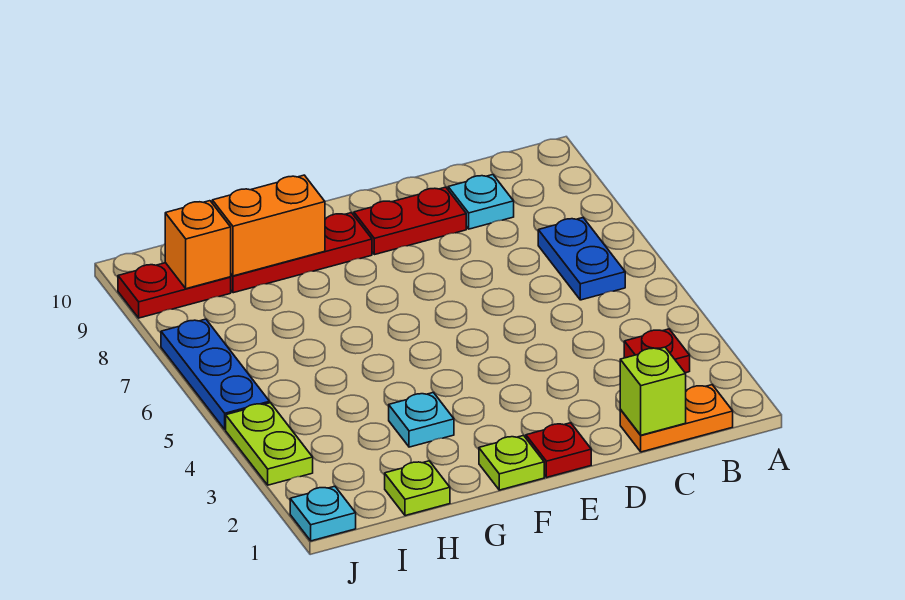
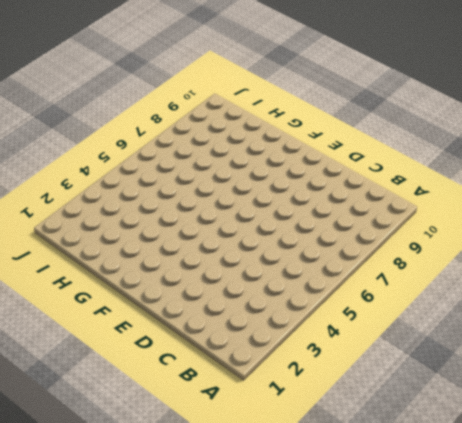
none -> orange plate B1:C1 level 1
none -> red plate B3 level 1
none -> blue plate B6:B7 level 1

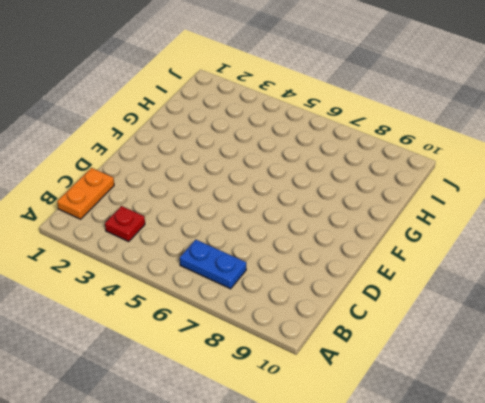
none -> cyan plate C9 level 1
none -> red plate D9:E9 level 1
none -> red plate E1 level 1

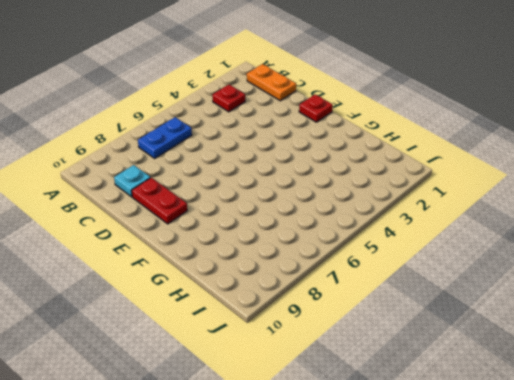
none -> lime plate F1 level 1
none -> red plate F9:H9 level 1
none -> cyan plate G3 level 1

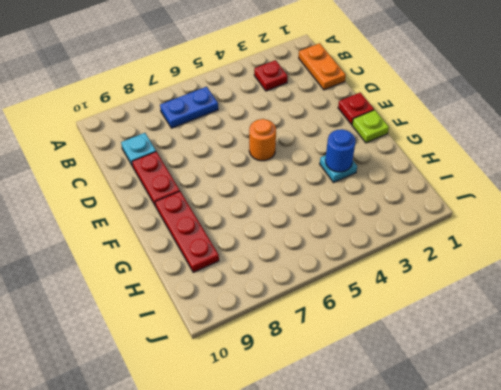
orange round brick E5 level 1 -> none
blue round brick G3 level 2 -> none
none -> lime plate H1 level 1
none -> red plate I9:J9 level 1
none -> cyan plate J1 level 1

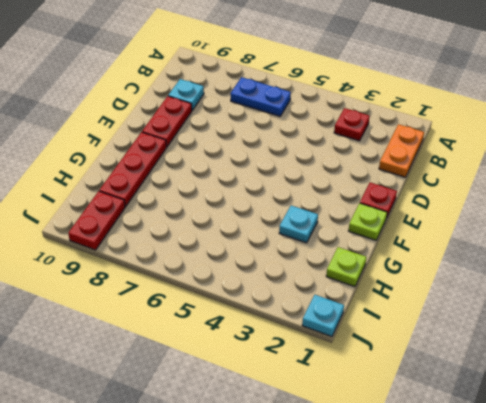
none -> lime plate J3:J4 level 1
none -> blue plate J5:J7 level 1
none -> lime brick C1 level 2

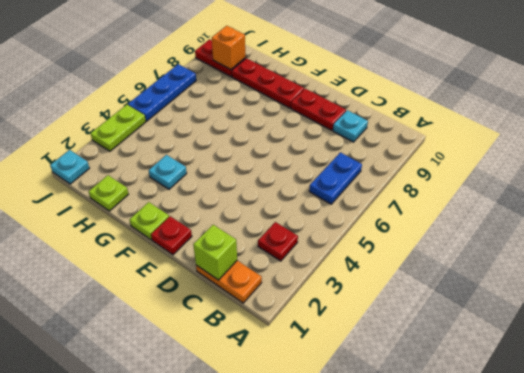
none -> orange brick G9:H9 level 2

